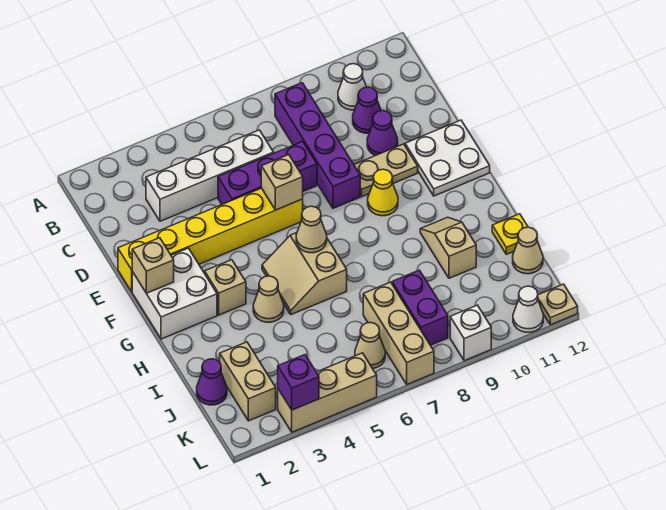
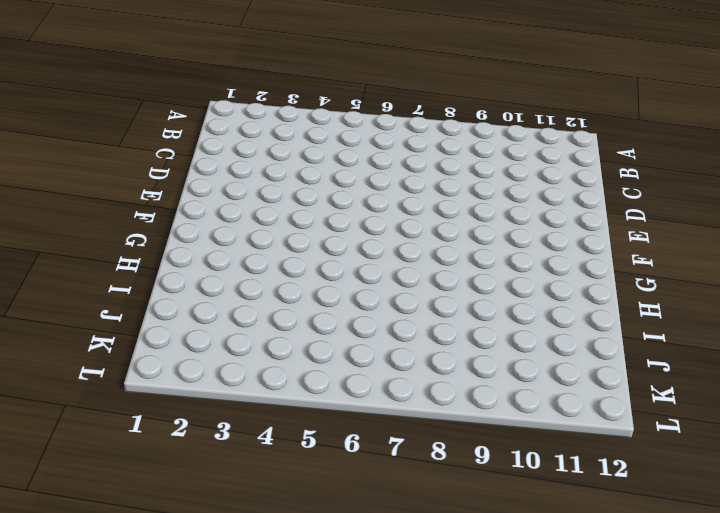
none -> purple brick B8:E8 level 1
none -> white cone B10 level 1
none -> white brick C3:C6 level 1
none -> purple cone C10 level 1

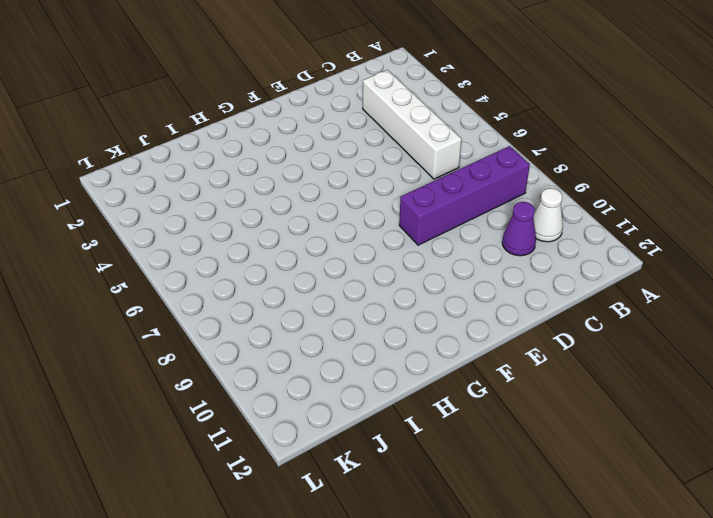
none -> purple brick D5:D7 level 1
none -> purple cone D10 level 1
none -> yellow brick E1:E6 level 1
none -> tan plate E9:E10 level 1

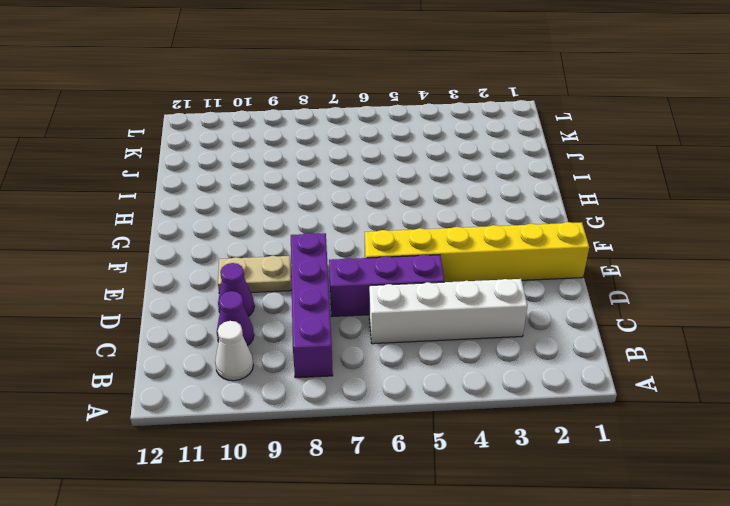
none -> white plate E11:F12 level 1
none -> white brick F1:G2 level 1
none -> yellow cone F9 level 1
none -> tan brick G3 level 1

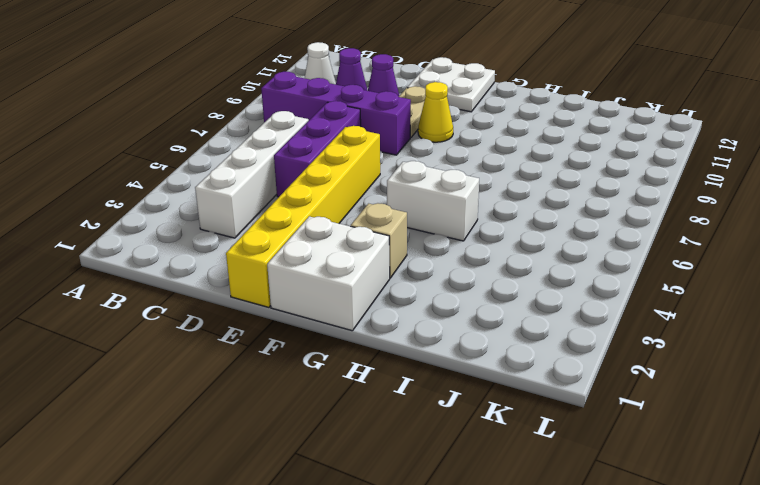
white brick G5:H5 level 1 -> tan slope G5:H6 level 1 top 6
none -> tan cone H4 level 1
none -> tan slope H10:I10 level 1 top I
none -> yellow plate I12 level 1
none -> purple cone J1 level 1

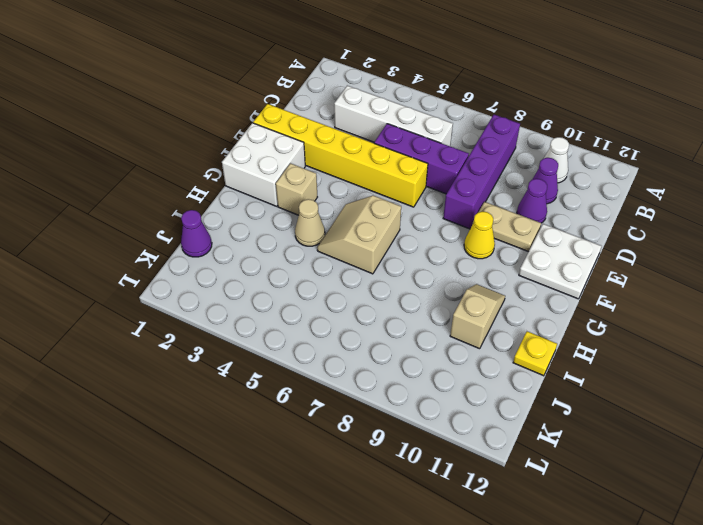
none -> tan brick J2:K2 level 1
none -> tan brick J7:L7 level 1
none -> purple brick J8:K8 level 1
none -> tan cone J12 level 1

